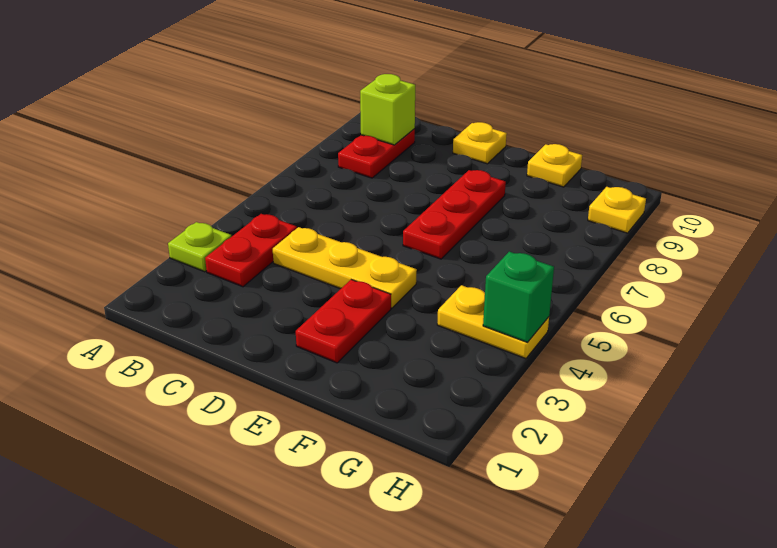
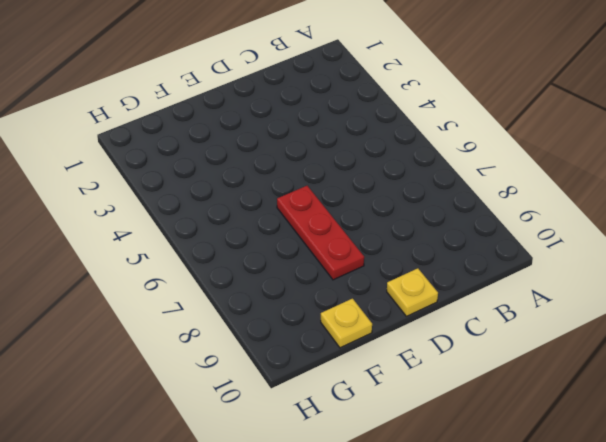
none -> lime plate A3 level 1
none -> red plate B3:B4 level 1
none -> red plate B8:B9 level 1

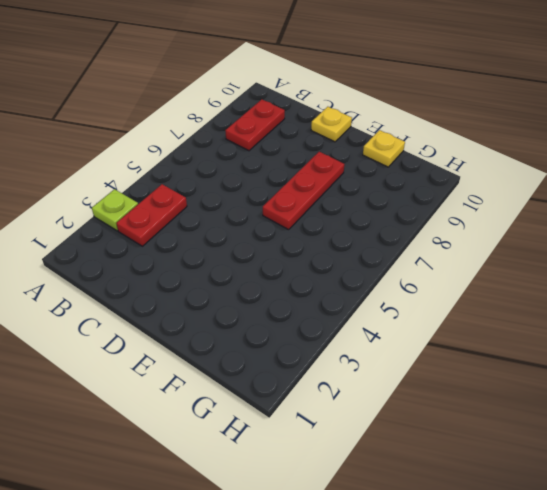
none -> yellow plate C4:E4 level 1
none -> red plate E2:E3 level 1
none -> yellow plate G4:H4 level 1

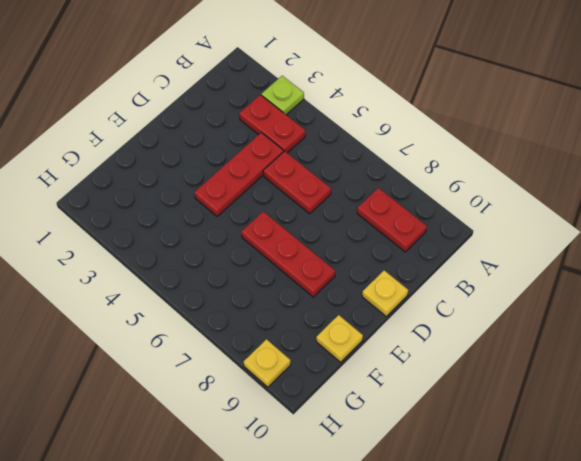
red plate C4:E4 level 1 -> yellow plate C4:E4 level 1
red plate C5:C6 level 1 -> red plate E2:E3 level 1
none -> yellow plate G4:H4 level 1
none -> lime brick B9 level 2
none -> green brick H4 level 2

